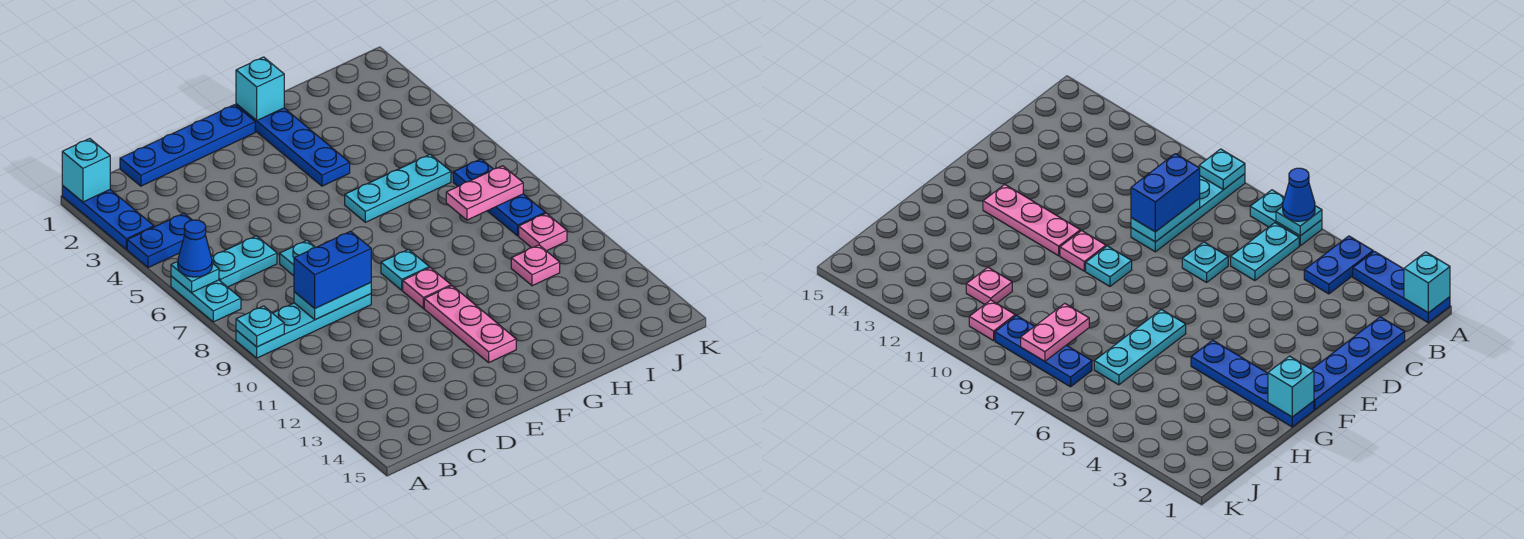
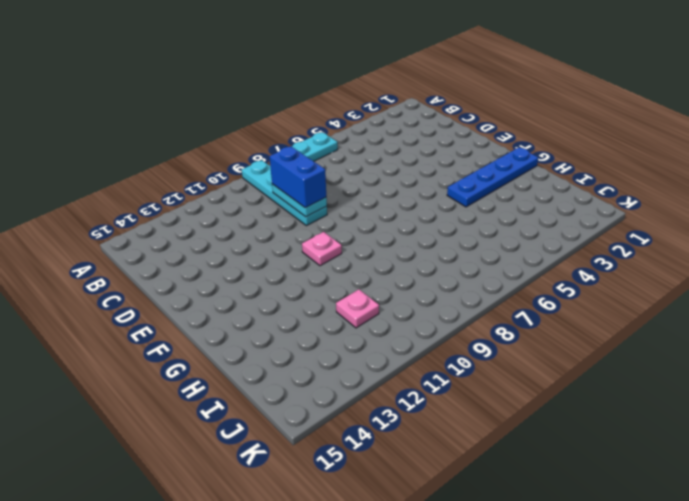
none -> blue plate A1:A3 level 1
none -> blue plate A4:B4 level 1
none -> cyan plate B6:C6 level 1

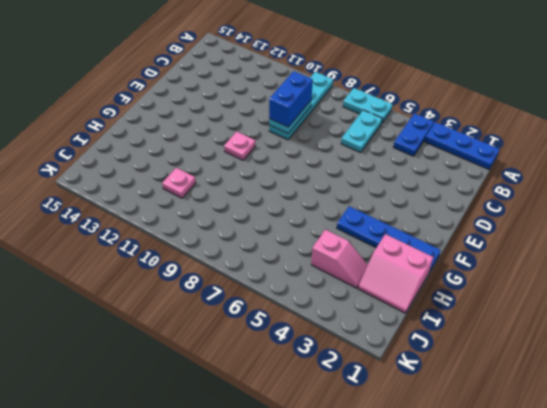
pink slope H1:I2 level 1 top H -> none
pink slope I3:I4 level 1 top 4 -> none
none -> blue plate C1:F1 level 1
none -> cyan plate D7 level 1
none -> cyan plate F9 level 1

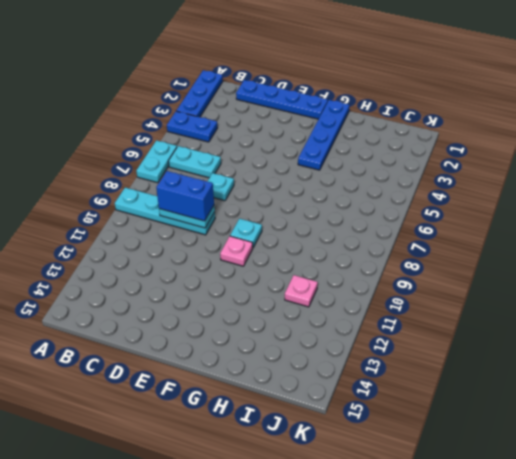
none -> pink plate F11:F13 level 1
none -> cyan plate G6:I6 level 1
none -> blue plate J7:J9 level 1

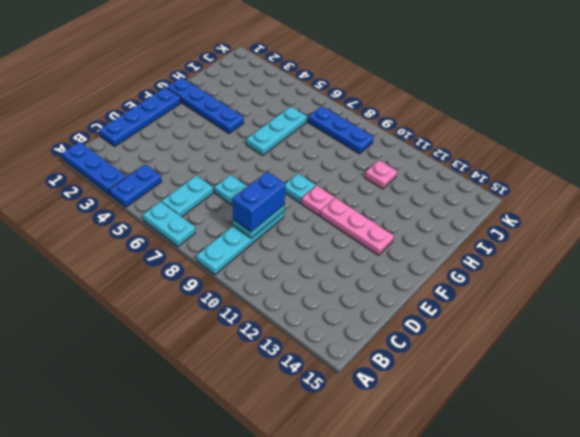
none -> pink plate J10 level 1
none -> cyan brick A1 level 2
none -> cyan plate A6 level 2

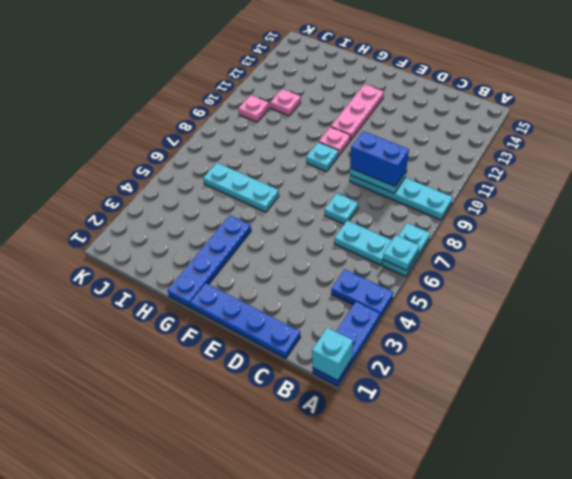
none -> blue plate J7:J9 level 1
none -> cyan plate A9 level 2
none -> cyan brick G1 level 2

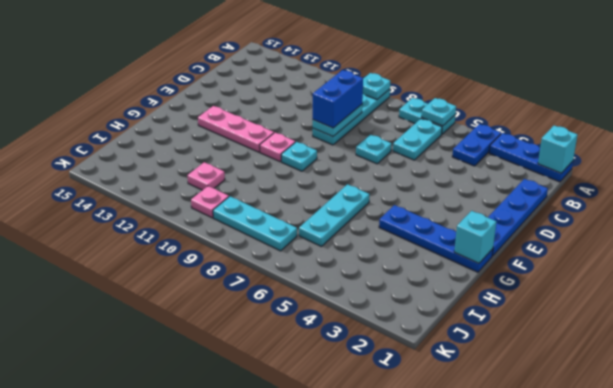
cyan plate J7:J9 level 1 -> blue plate J7:J9 level 1
none -> pink plate I8:J8 level 2
none -> blue cone A6 level 3

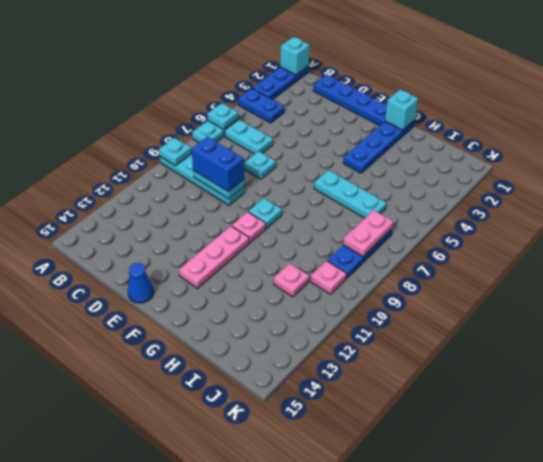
blue cone E15 level 1 -> blue cone A6 level 3
pink plate J7:J8 level 2 -> pink plate I8:J8 level 2

